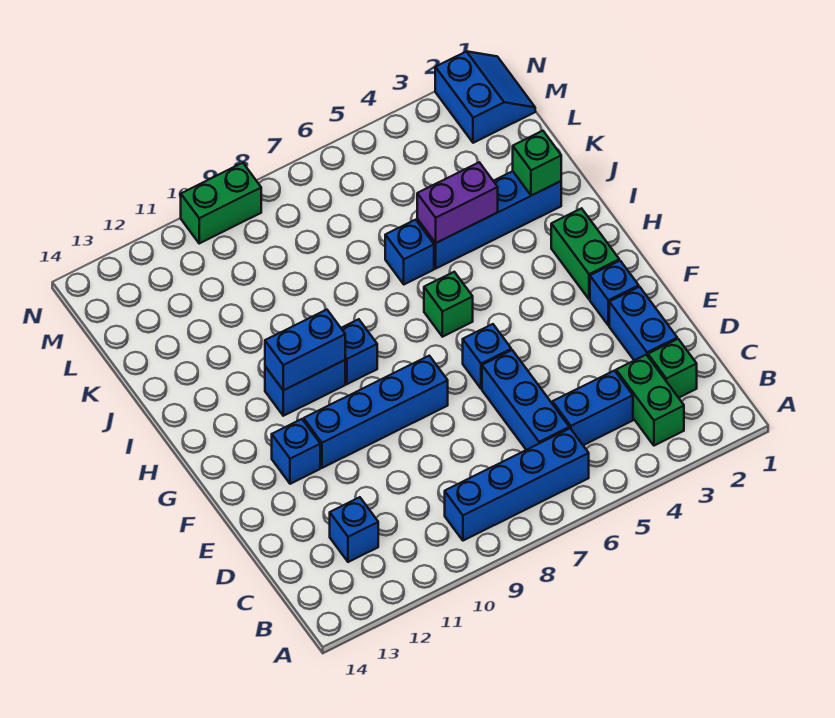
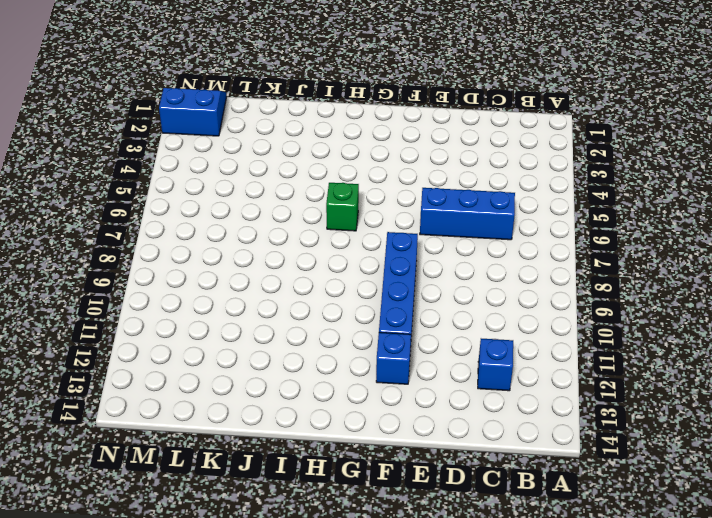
none -> green brick B3:C3 level 1
none -> blue brick B6:B9 level 1
none -> green brick C2 level 1

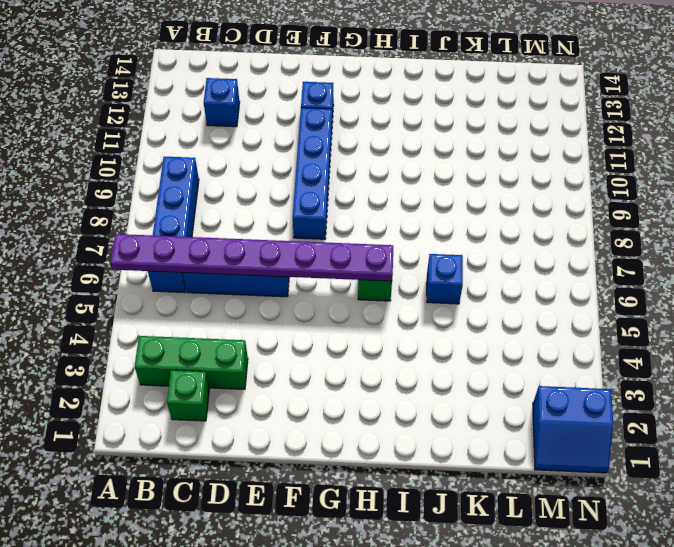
purple plate A6:H6 level 2 -> none
green brick B3:D3 level 1 -> green brick B3:C3 level 1
none -> blue brick C4:C5 level 1
none -> blue brick D2:E2 level 1
none -> blue brick F2 level 1

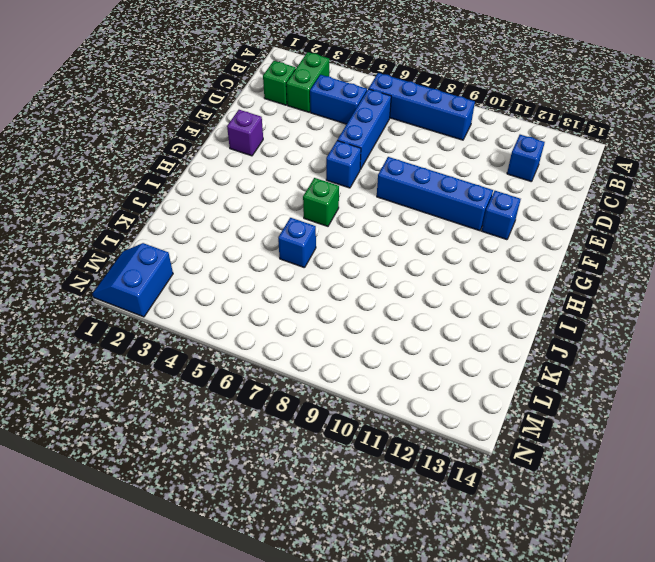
purple brick F2 level 1 -> blue brick F2 level 1
none -> blue brick D2:E2 level 1
none -> green brick G2:H2 level 1
none -> blue brick H9 level 1

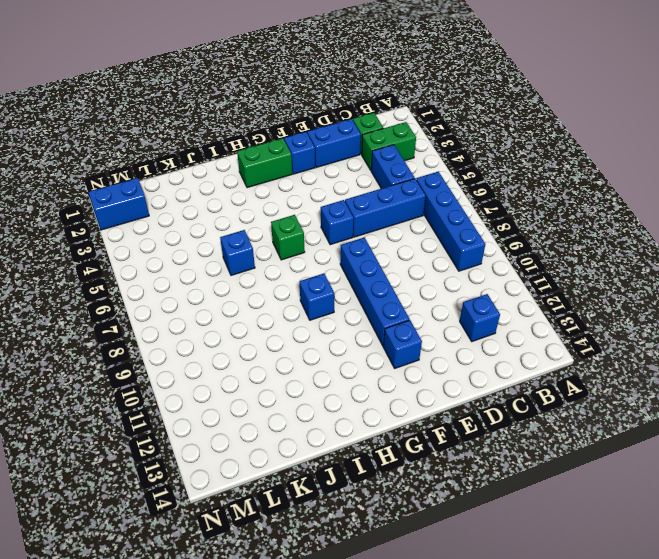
none -> blue brick H10:H11 level 1
none -> blue brick J2:J5 level 1
none -> green brick N9:N10 level 1

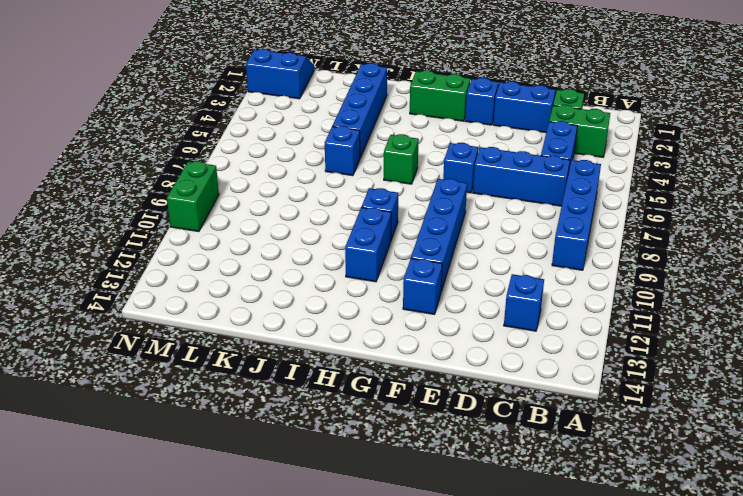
none -> blue brick H10:H11 level 2
none -> green brick J2 level 2
none -> purple brick J4:J5 level 2

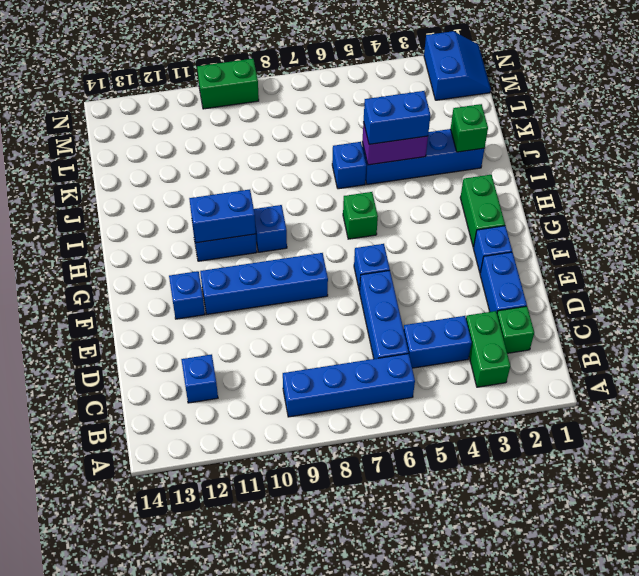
blue brick J4:J5 level 3 -> none

